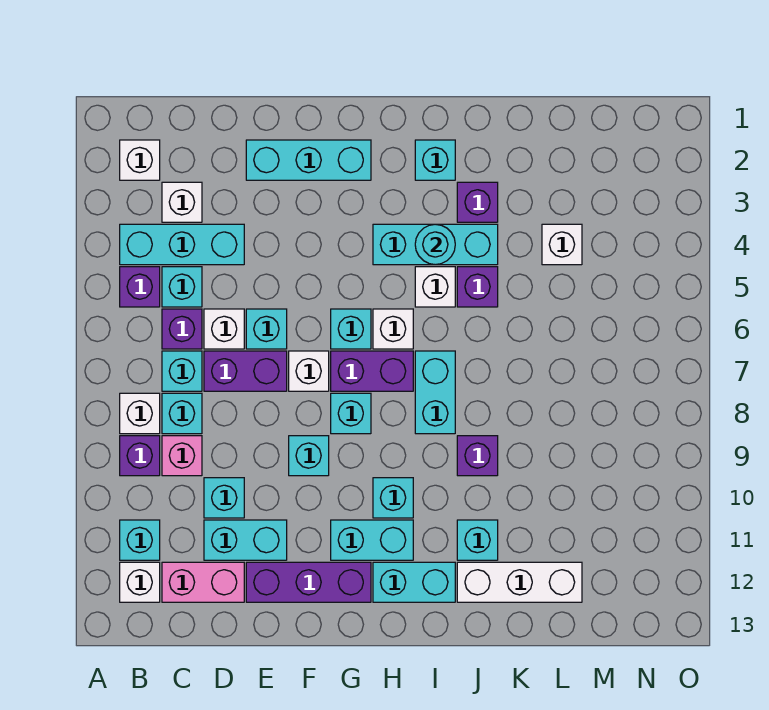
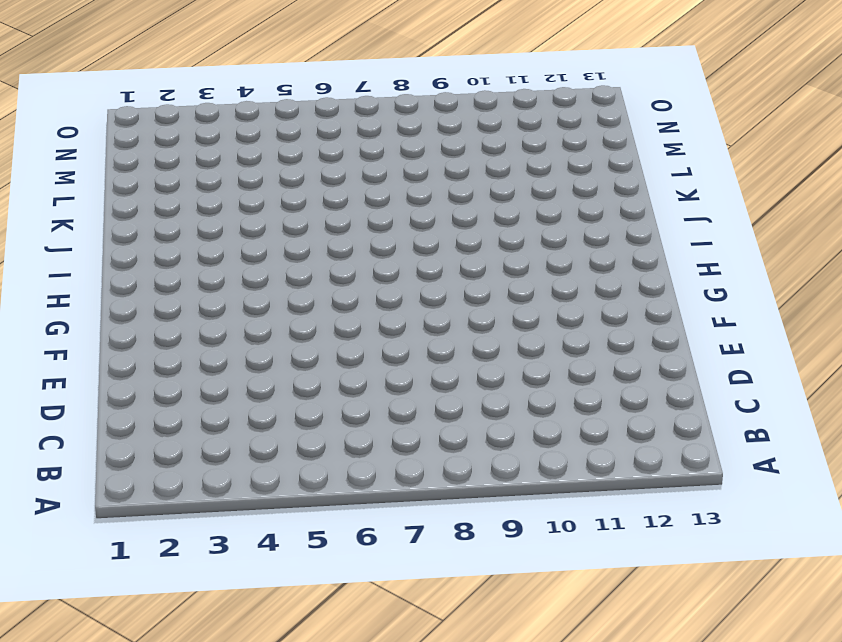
none -> white brick B2 level 1
none -> cyan brick B4:D4 level 1
none -> purple brick B5 level 1
none -> white brick B8 level 1

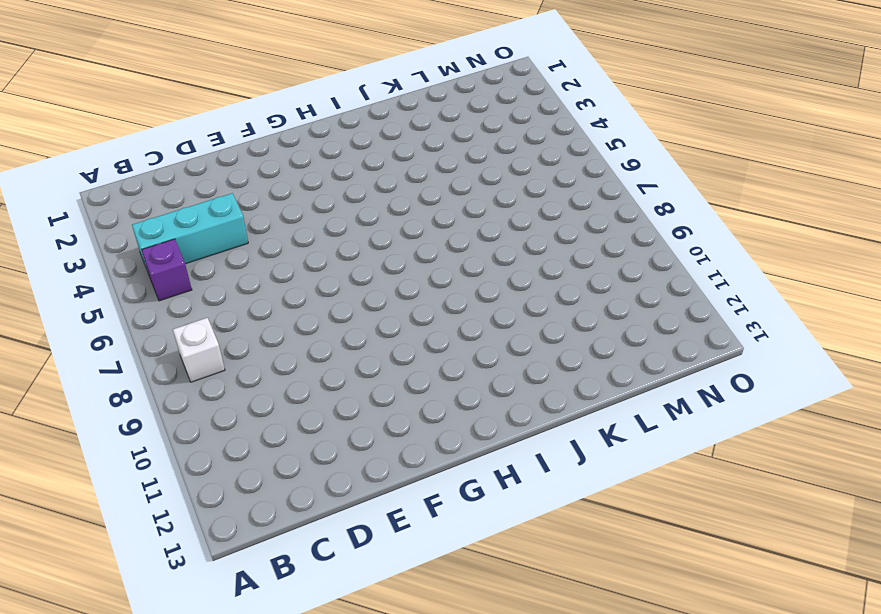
none -> white brick B2 level 1
none -> purple brick B9 level 1
none -> cyan brick B11 level 1
none -> white brick B12 level 1

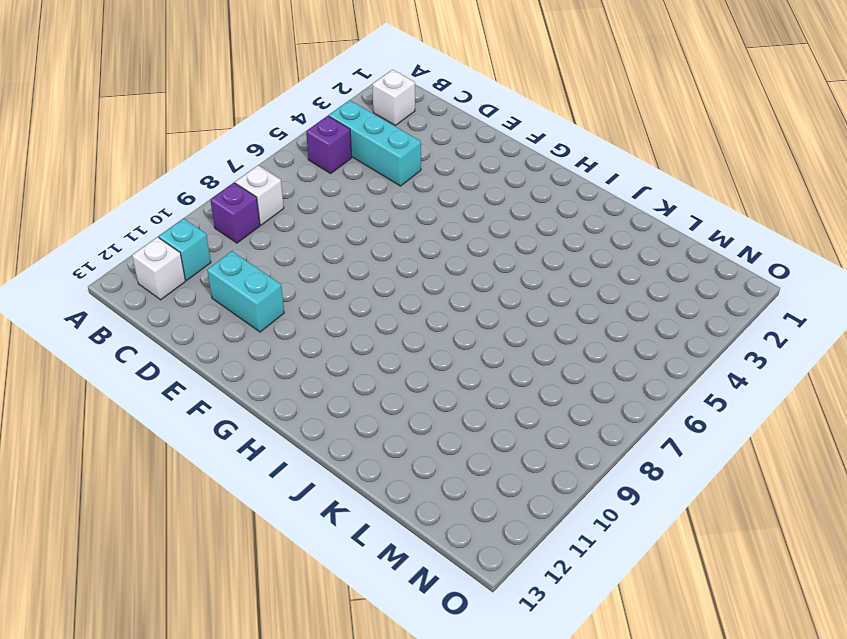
none -> white brick C3 level 1
none -> cyan brick C5 level 1
none -> purple brick C6 level 1
none -> cyan brick C7 level 1

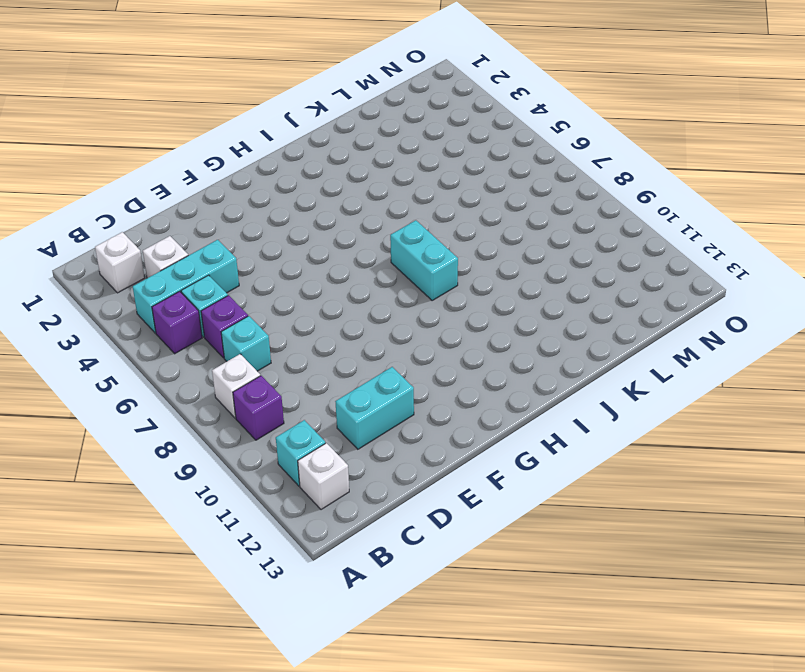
none -> cyan brick C8 level 1
none -> pink brick C9 level 1
none -> pink brick C12:D12 level 1
none -> white brick D6 level 1

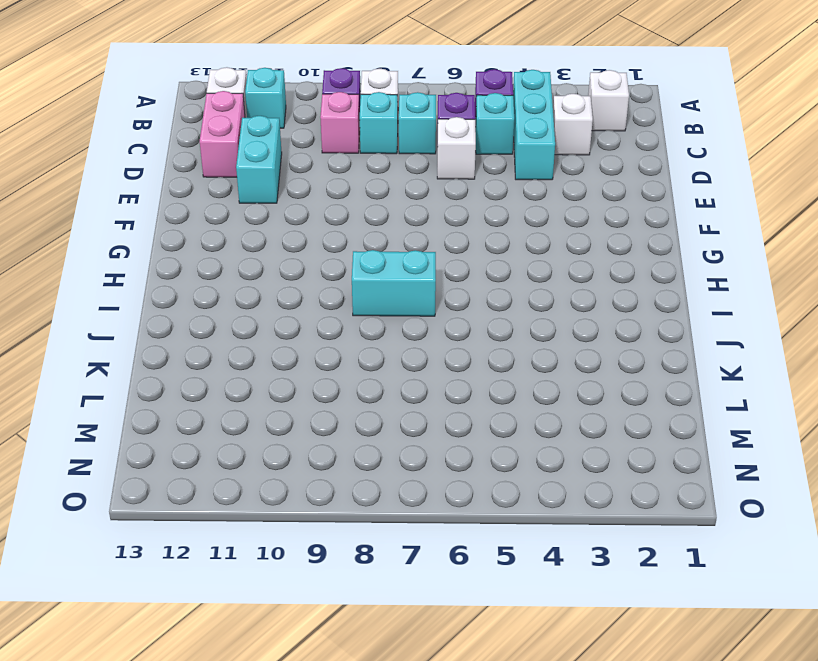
none -> purple brick D7:E7 level 1
none -> cyan brick D10 level 1
none -> cyan brick E2:G2 level 1
none -> cyan brick E6 level 1

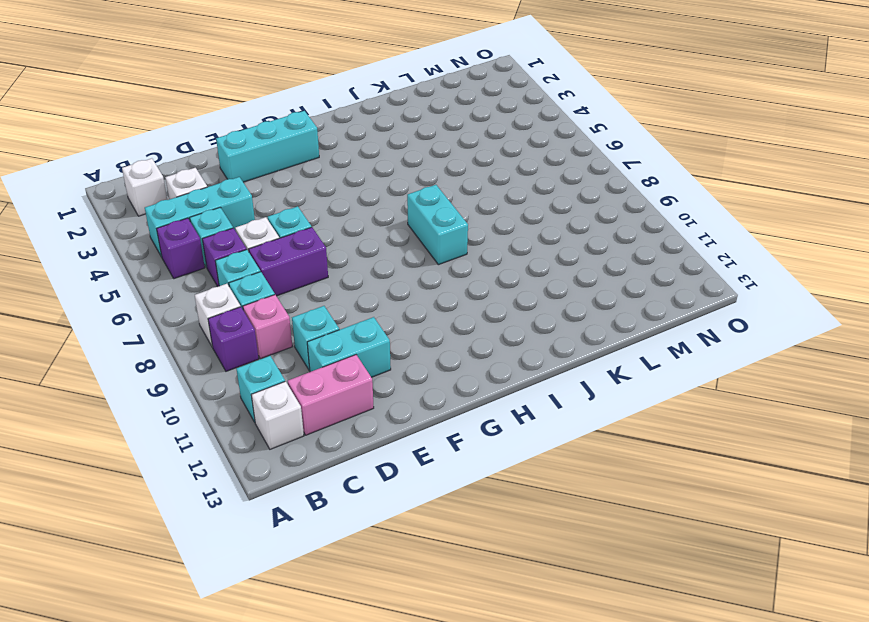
none -> purple brick E12:G12 level 1
none -> white brick F7 level 1
none -> cyan brick F9 level 1
none -> cyan brick G6 level 1

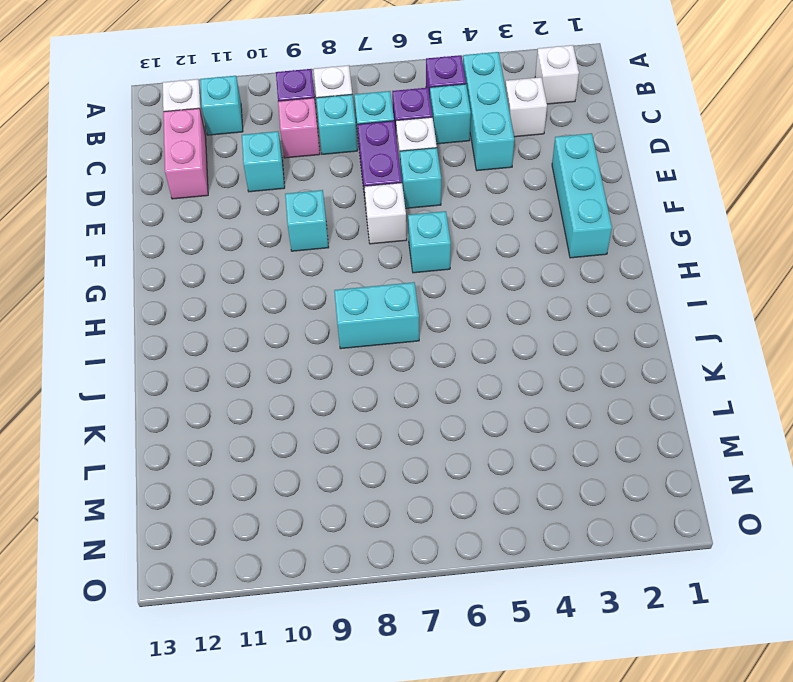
none -> cyan brick D11:E11 level 1
none -> purple brick E12:G12 level 1
none -> purple brick G7:H7 level 1
none -> cyan brick G8 level 1

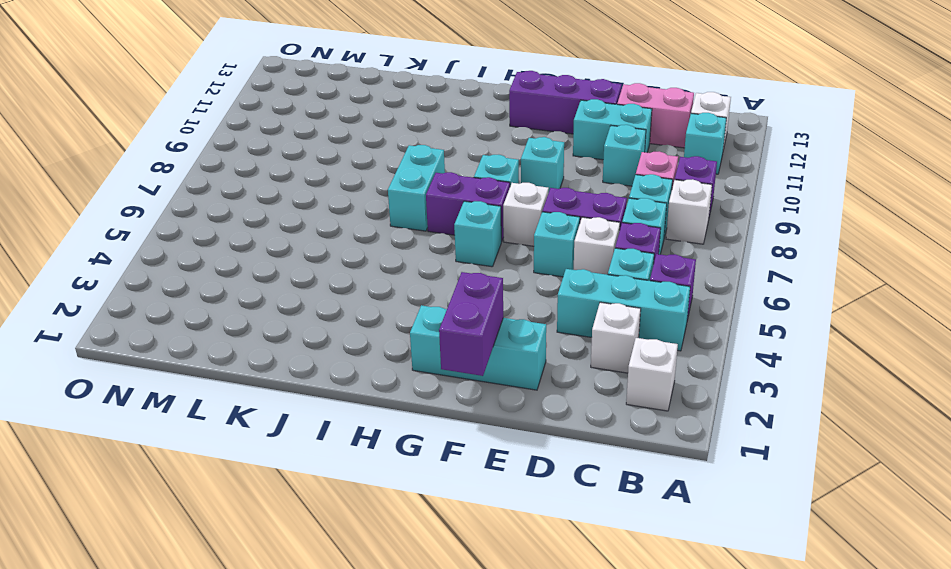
purple brick F1:F2 level 2 -> none
none -> cyan brick G11:H11 level 1
none -> cyan brick H4:J4 level 1
none -> white brick H6 level 1
none -> cyan brick H10 level 1

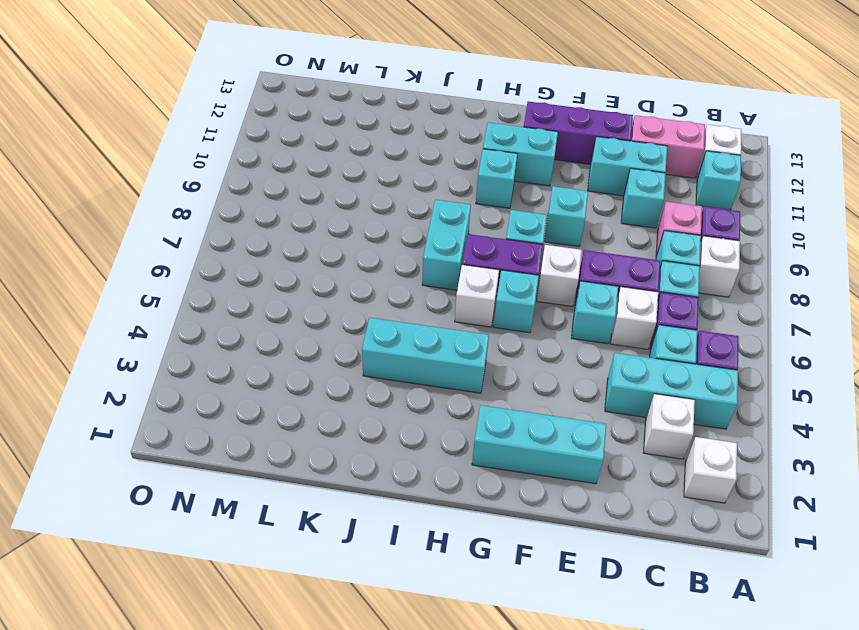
none -> cyan brick H12:I12 level 1
none -> cyan brick I2 level 1
none -> white brick I5 level 1
none -> purple brick J3 level 1

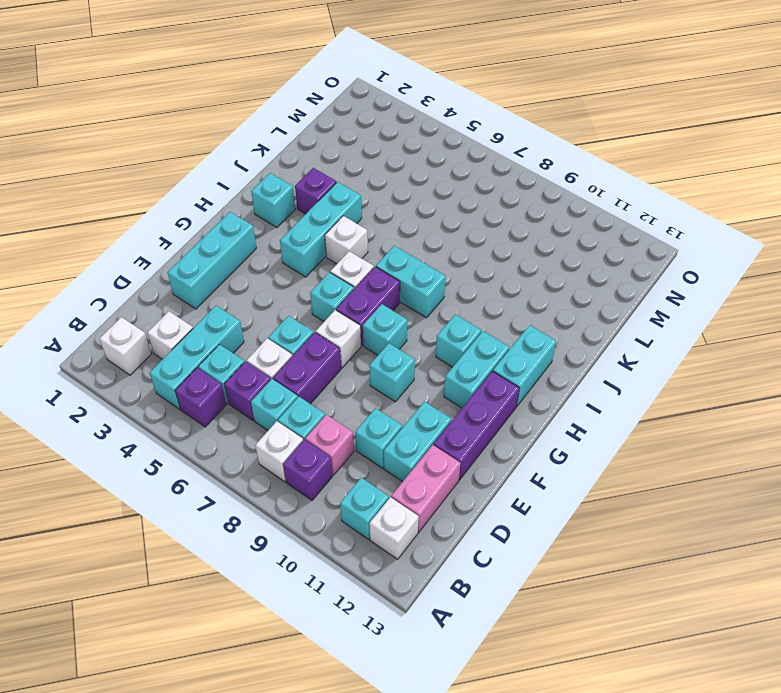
none -> purple brick J5 level 1
none -> purple brick J9 level 1
none -> cyan brick J11 level 1
none -> white brick J12:L12 level 1

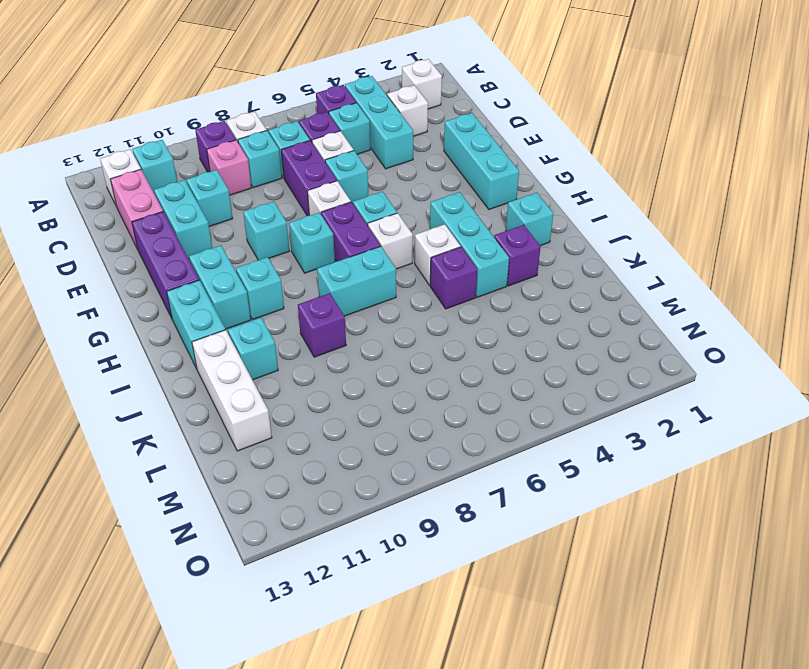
none -> white brick L4 level 1
none -> cyan round brick I4 level 2

